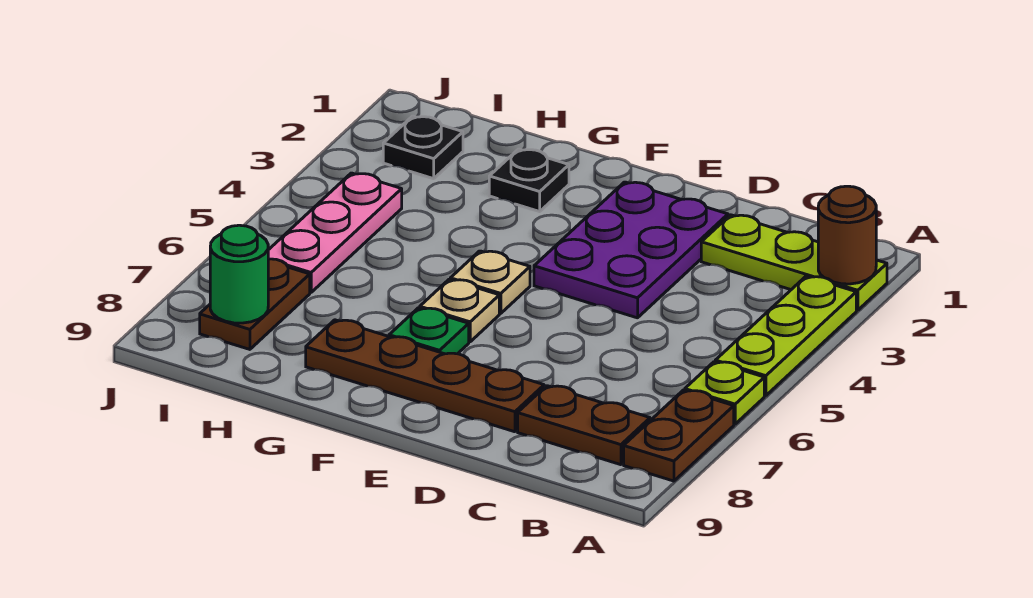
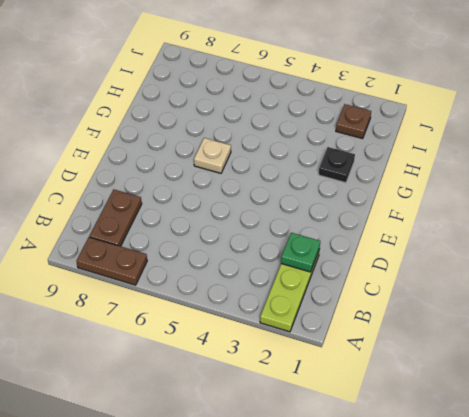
green plate C2 level 2 -> green plate F7 level 1
brown plate I2 level 1 -> black plate I2 level 1
none -> lime plate A3:A5 level 1
none -> lime plate A6 level 1
none -> purple plate D2:E4 level 1

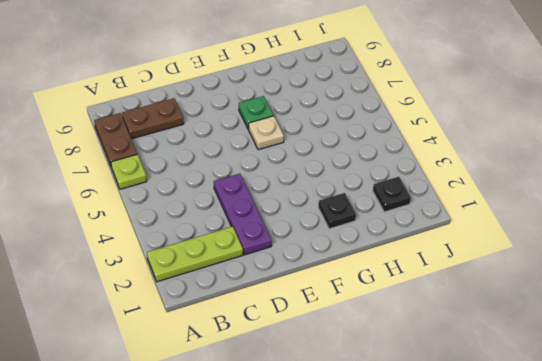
purple plate D2:D4 level 1 -> purple plate D2:E4 level 1
none -> lime plate A3:A5 level 1
none -> brown plate D8:G8 level 1
none -> tan plate F5 level 1

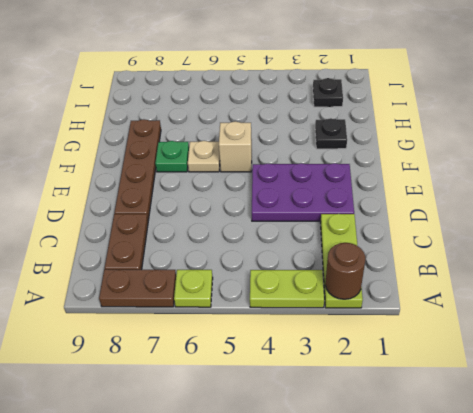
lime plate A3:A4 level 1 -> lime plate A3:A5 level 1
tan brick F5 level 1 -> tan plate F5 level 1
none -> pink plate I4:I6 level 1
none -> brown plate I7:I8 level 1
none -> green round brick I8 level 2

